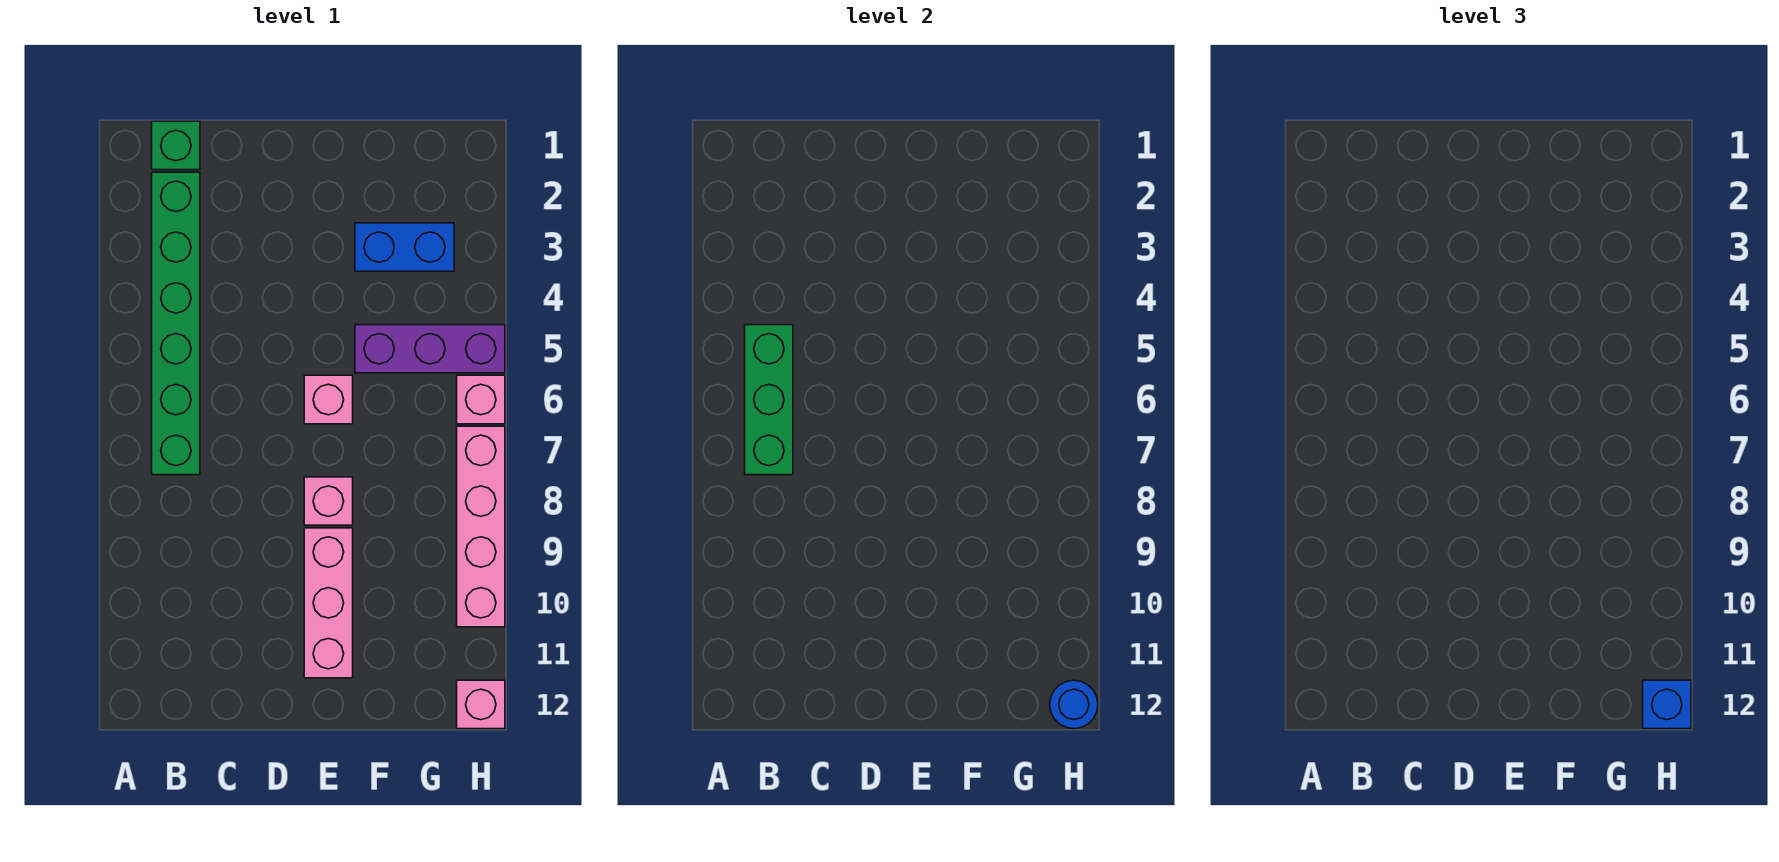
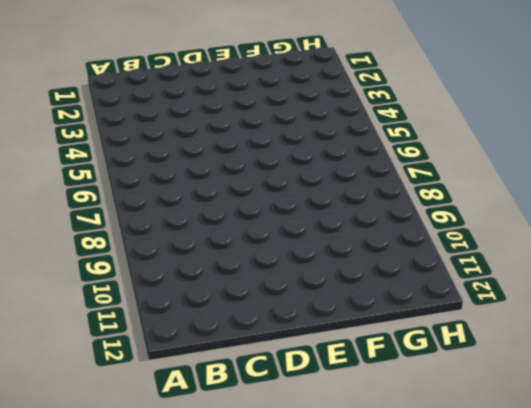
none -> green brick B1 level 1
none -> green brick B2:B7 level 1
none -> pink brick E6 level 1

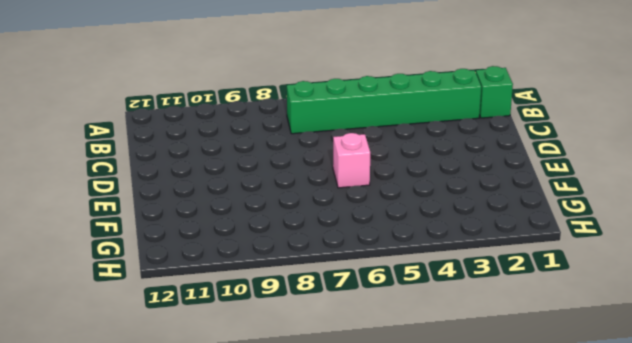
none -> pink brick E8 level 1
none -> pink brick E9:E11 level 1
none -> blue brick F3:G3 level 1

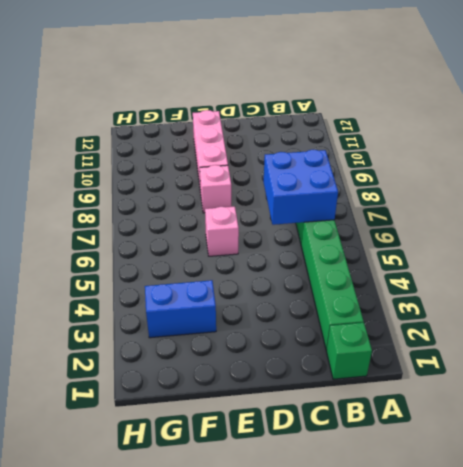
blue brick B6:C7 level 2 -> green brick B5:B7 level 2
none -> purple brick F5:H5 level 1
none -> pink brick H6 level 1
none -> pink brick H7:H10 level 1

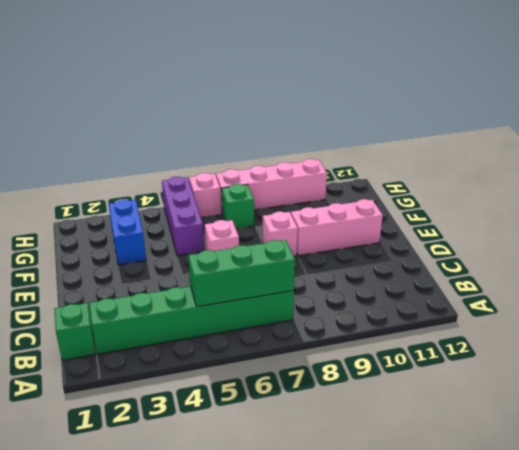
green brick G7 level 1 -> none
none -> pink brick H12 level 1
none -> blue round brick H12 level 2
none -> blue brick H12 level 3

